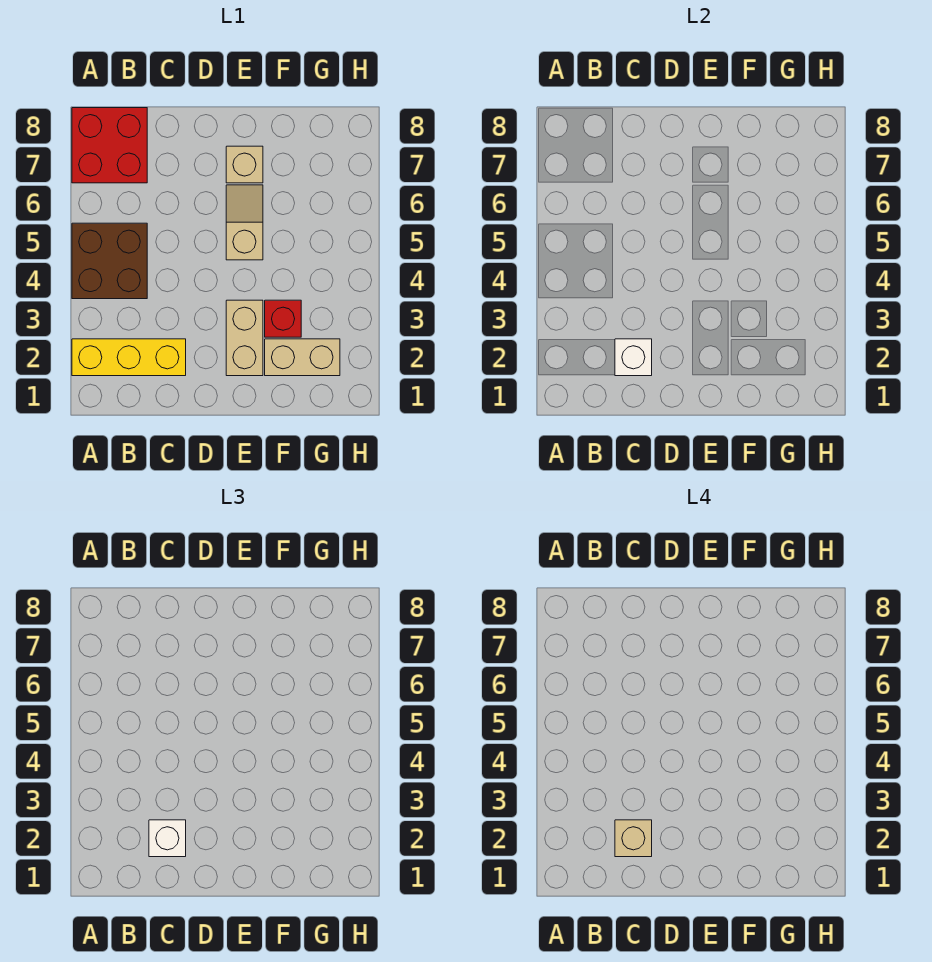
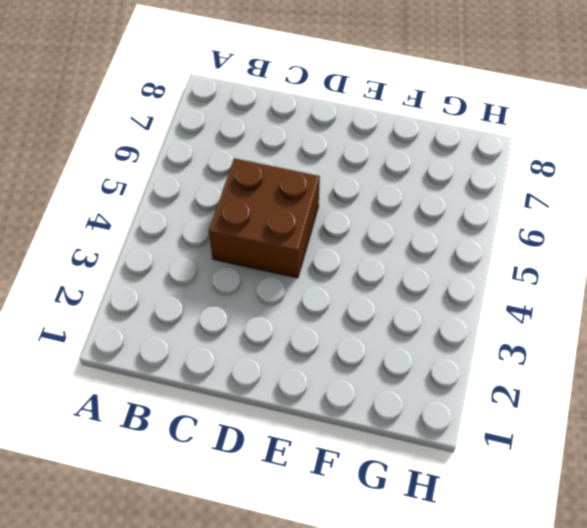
brown brick C4:D5 level 1 -> brown brick A4:B5 level 1
none -> yellow brick A2:C2 level 1
none -> red brick A7:B8 level 1

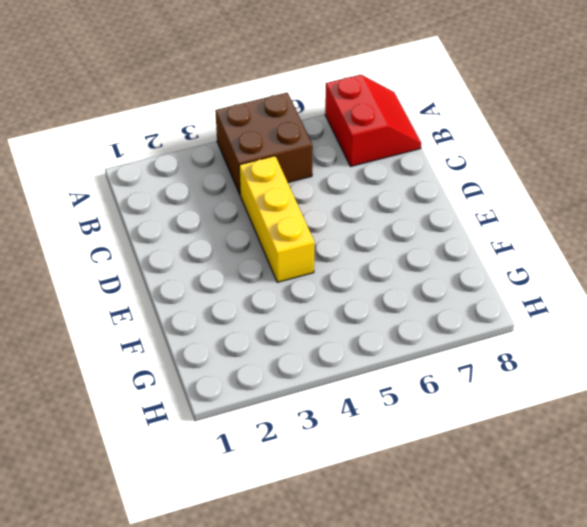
red slope A7:B8 level 1 top 7 -> red brick A7:B8 level 1
yellow brick C4:E4 level 1 -> yellow brick A2:C2 level 1
none -> tan brick E2:E3 level 1
none -> tan slope E5:E6 level 1 top 5

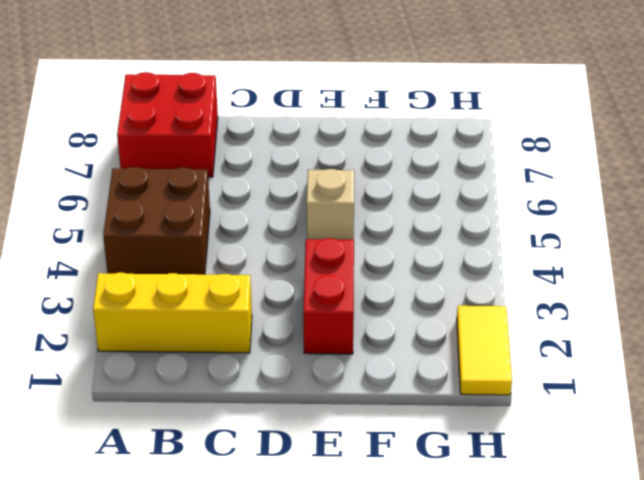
red brick E2:E3 level 1 -> tan brick E2:E3 level 1
yellow tile H1:H2 level 1 -> none
none -> tan brick E7 level 1
none -> tan brick F2:G2 level 1

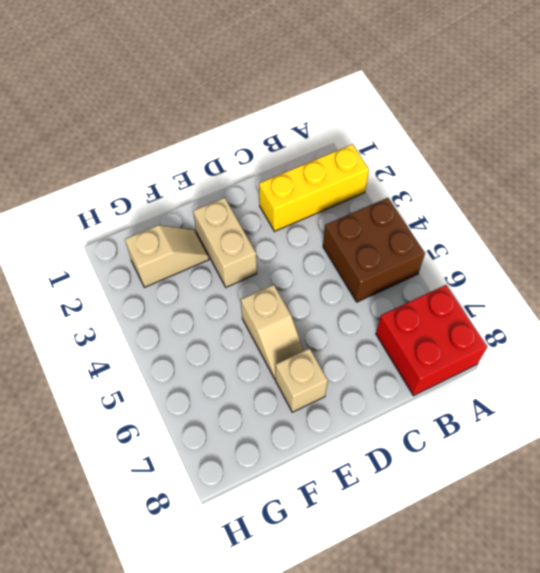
tan slope F2:G2 level 1 top G -> tan brick F2:G2 level 1
none -> red brick F3 level 1
none -> white brick C2 level 2

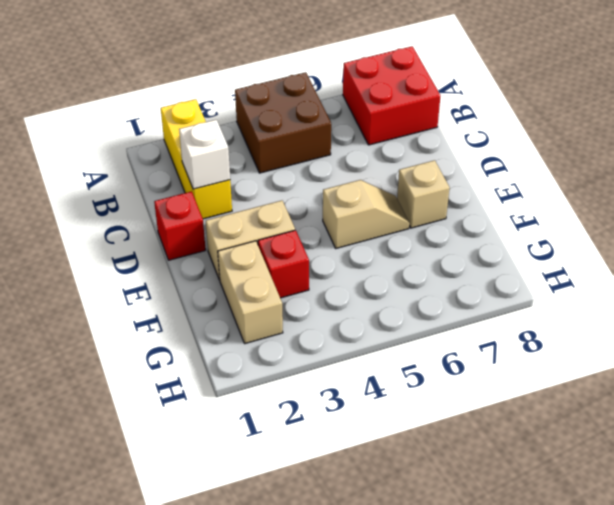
red brick D1 level 1 -> none
none -> white brick C2 level 3
none -> tan brick C2 level 4

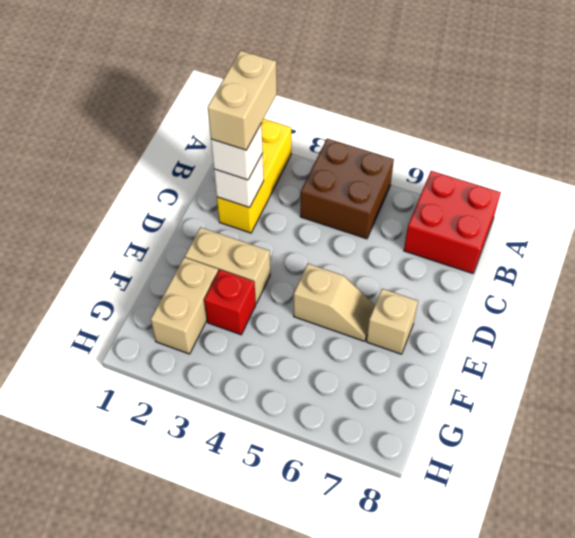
tan brick B2:C2 level 4 -> tan brick C2 level 4

